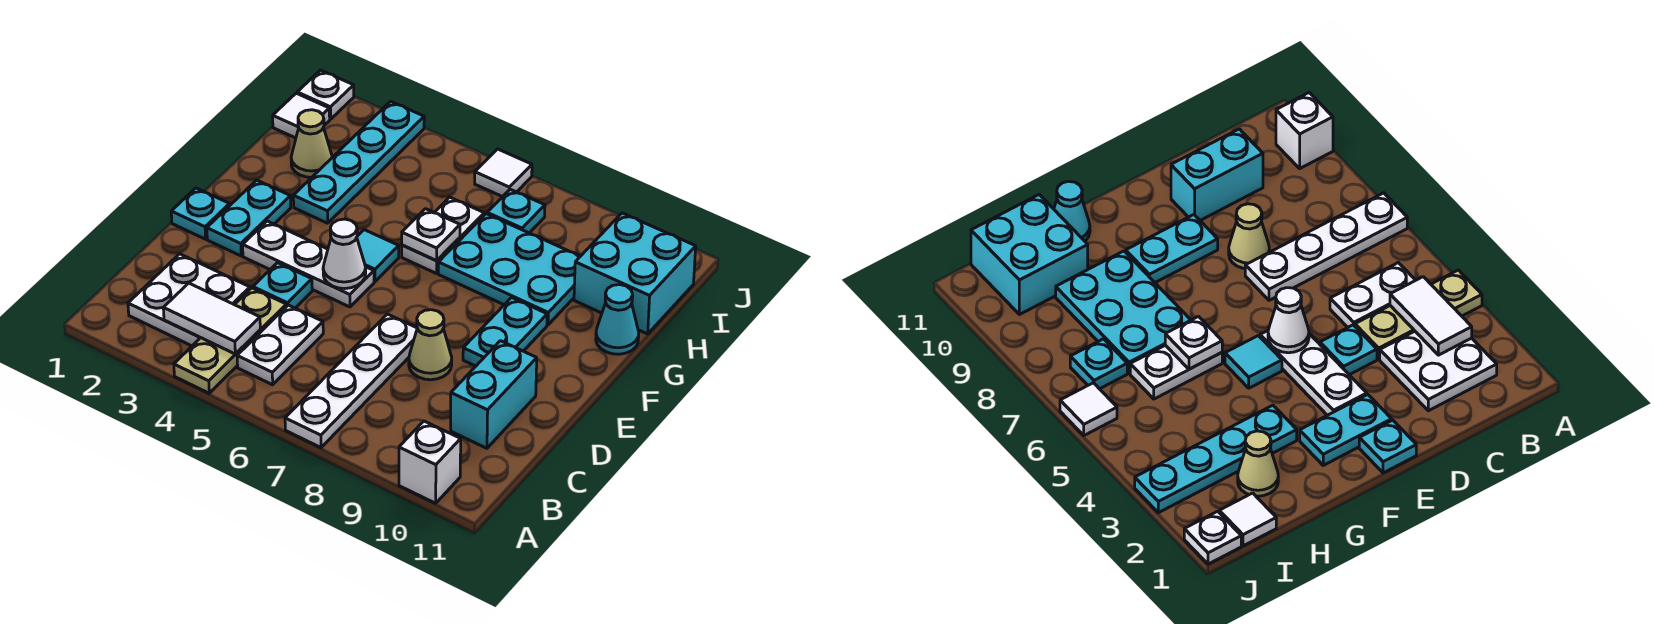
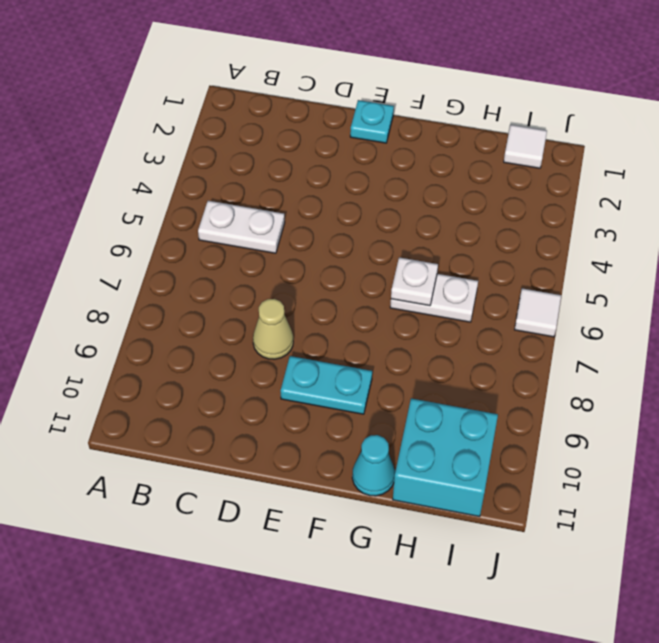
none -> tan plate A4:C4 level 1
none -> white plate A7:D7 level 1
none -> white brick A10 level 1

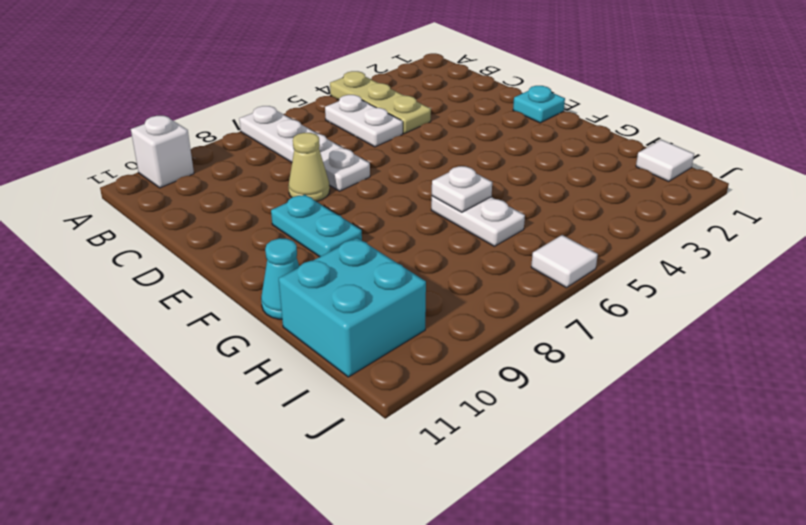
none -> white plate B2:C3 level 1
none -> cyan brick C10:D10 level 1
none -> cyan plate D4 level 1

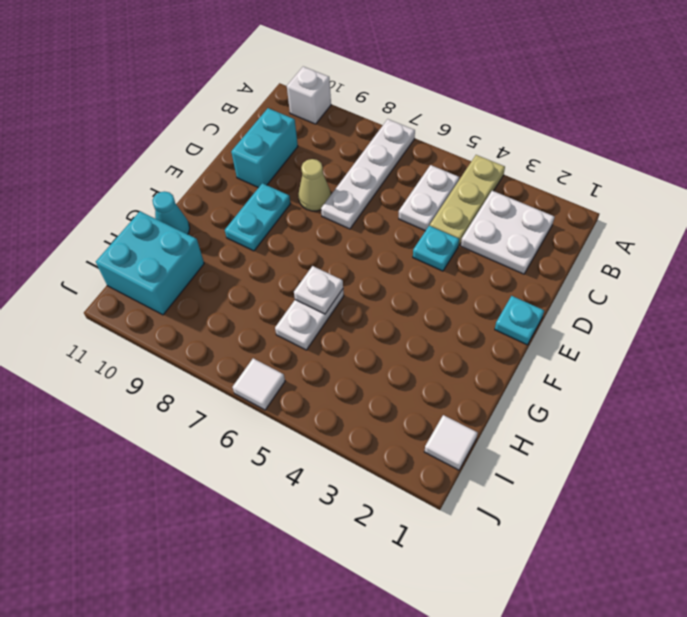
none -> cyan plate E2:F2 level 1
none -> white plate E3:E5 level 1
none -> cyan tile F5 level 1

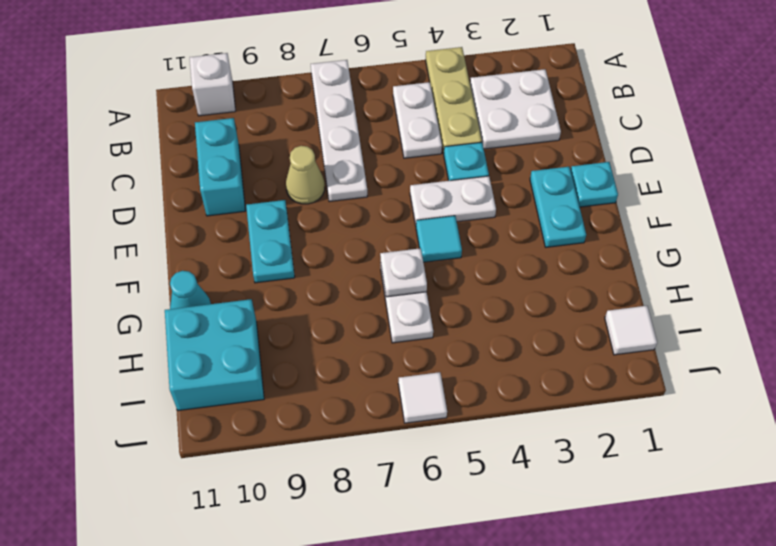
white plate E4:E5 level 1 -> white plate E3:E5 level 1
none -> cyan plate G3:J3 level 1
none -> cyan plate G7:H9 level 1
none -> tan cone H2 level 1

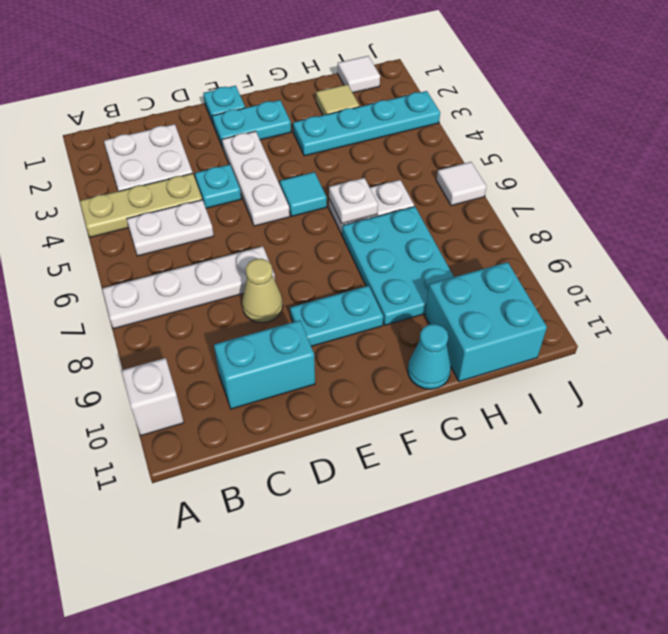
tan tile H2 level 1 -> tan cone H2 level 1
none -> cyan plate I7 level 1
none -> white plate J1 level 1
none -> white tile B3:B4 level 2

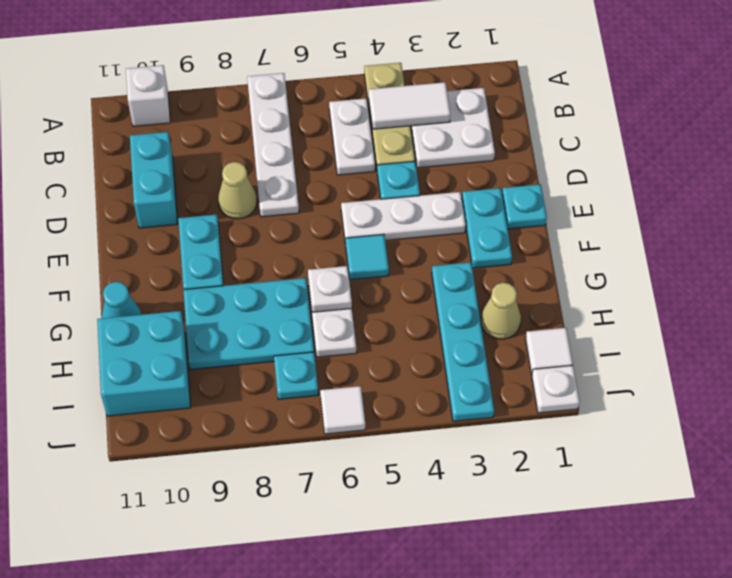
none -> white cone E5 level 2

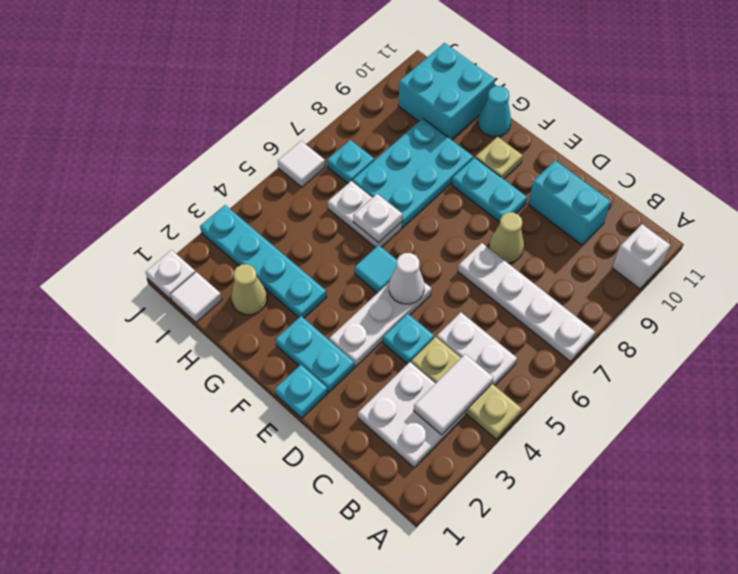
tan plate F10 level 1 -> none

